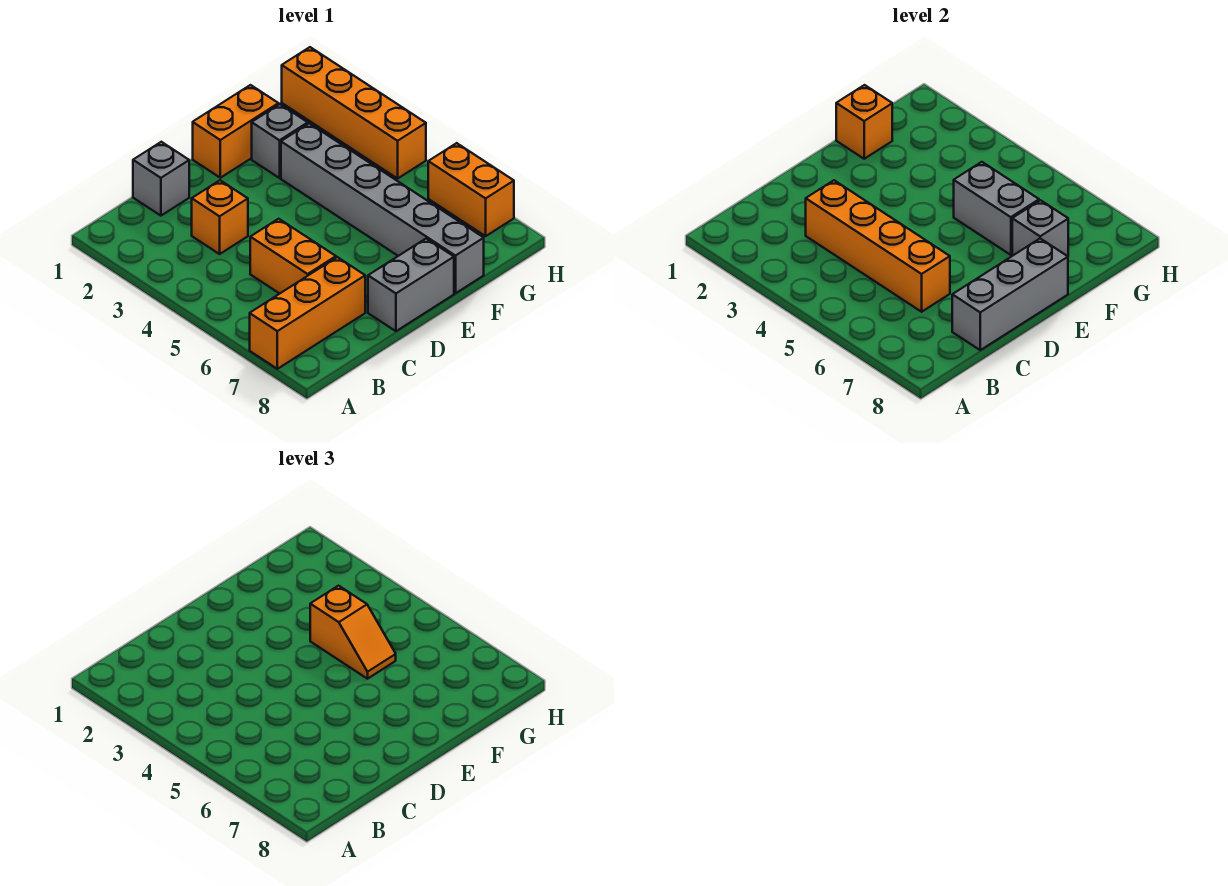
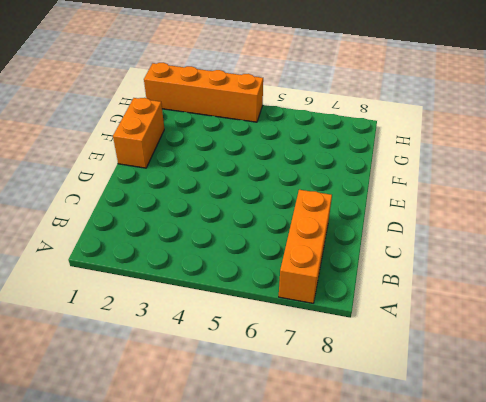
none -> grey brick C1 level 1
none -> orange brick C3 level 1
none -> orange brick C5:C6 level 1

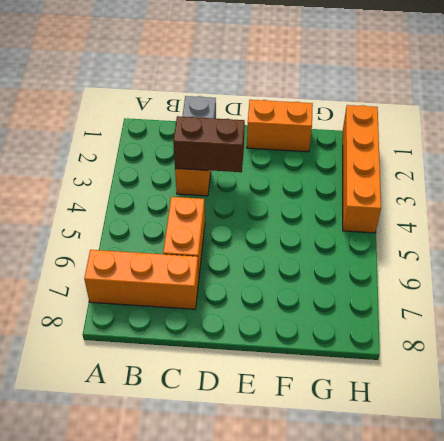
brown brick C3:D3 level 2 -> orange brick C3:C6 level 2
none -> grey brick D8:E8 level 1
none -> grey brick F2 level 1
none -> grey brick F3:F8 level 1

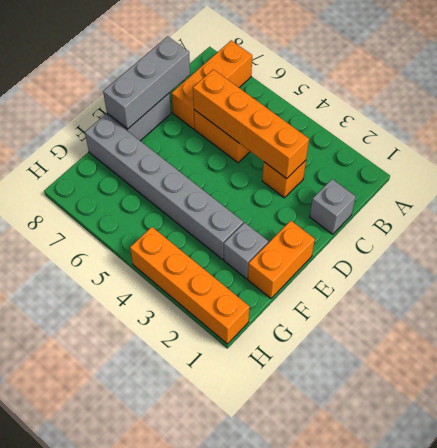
none -> orange brick H6:H7 level 1
none -> orange brick F1 level 2
none -> grey brick F5:F6 level 2

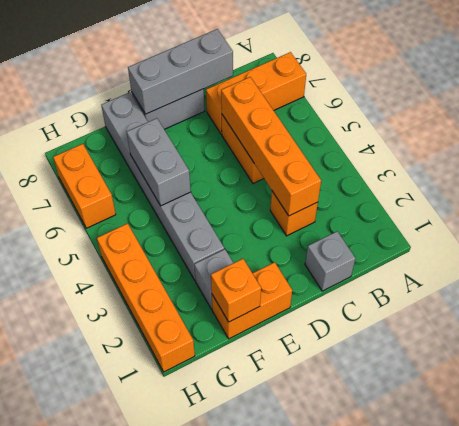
none -> grey brick F7 level 2
none -> orange slope F4:F5 level 3 top 4

